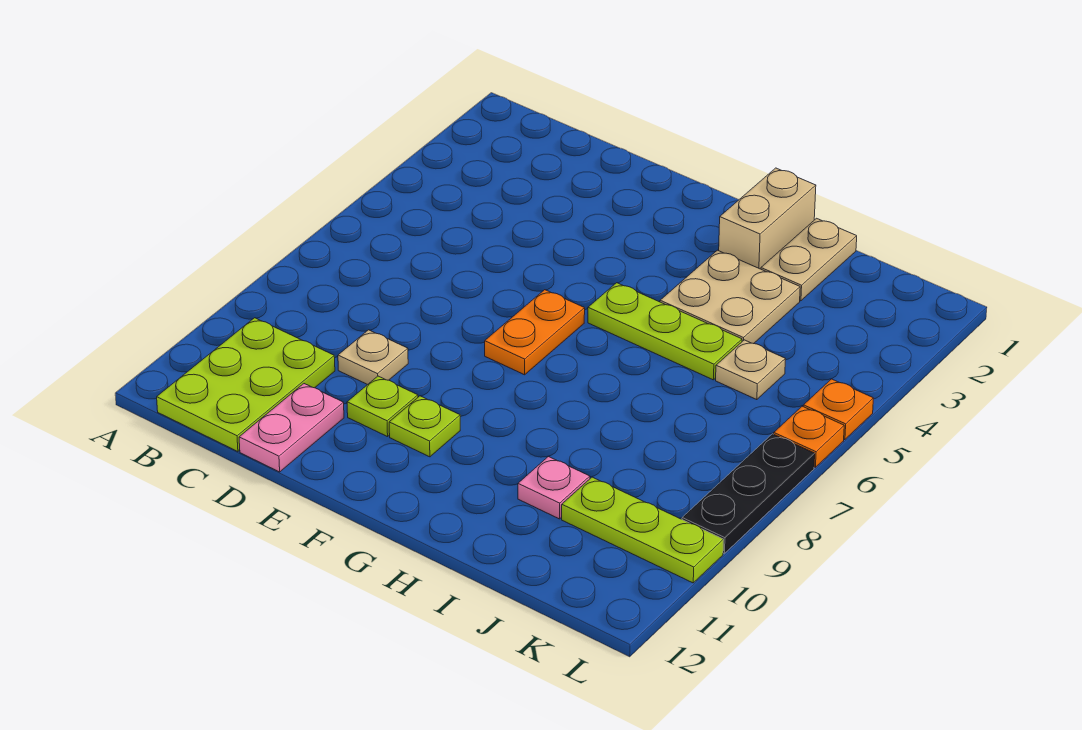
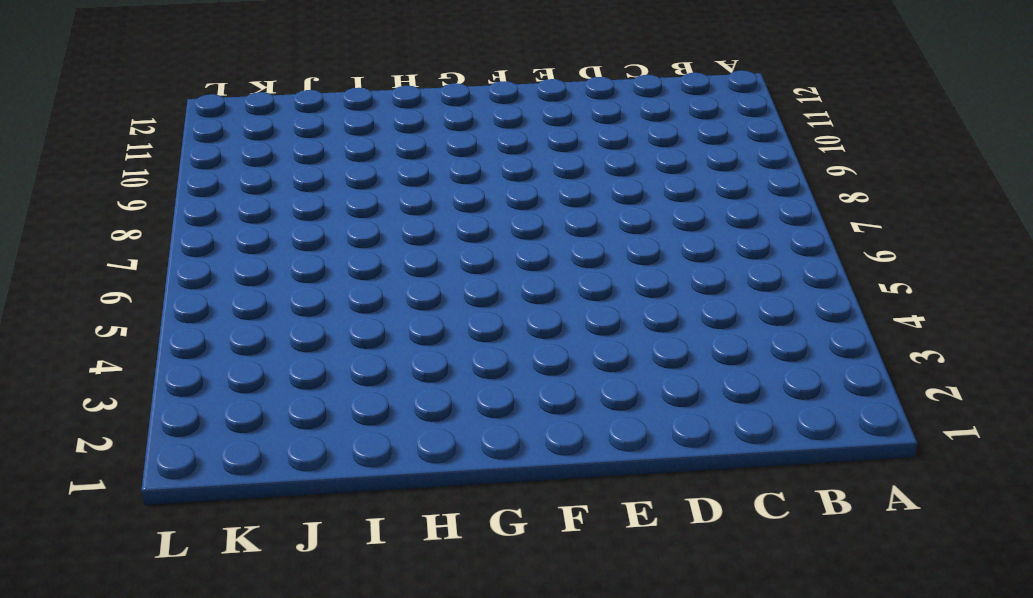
none -> lime plate B10:C12 level 1
none -> tan plate D9 level 1
none -> pink plate D11:D12 level 1

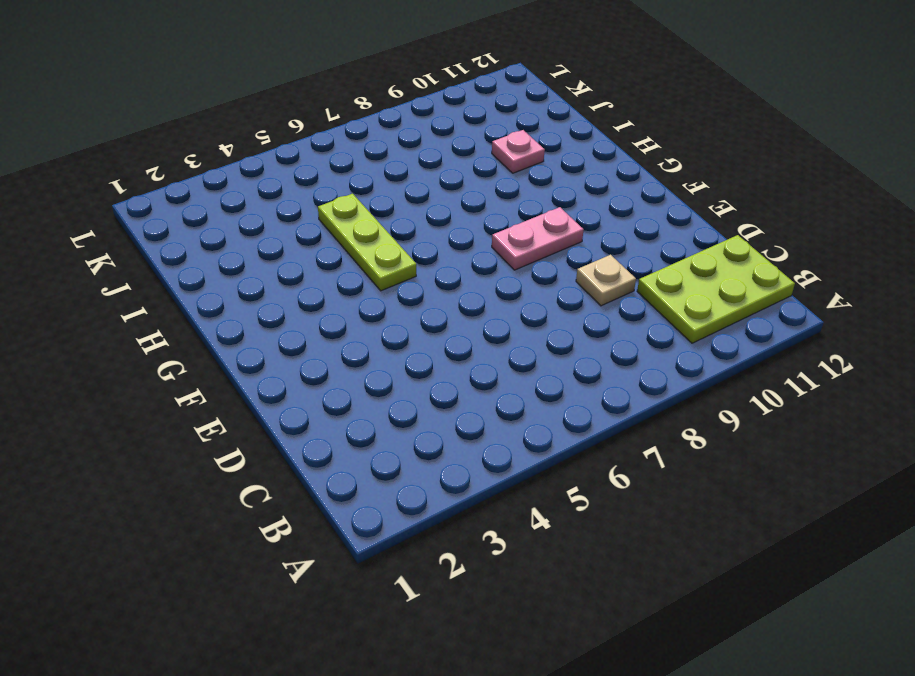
pink plate F8:F9 level 1 -> pink plate D11:D12 level 1
none -> lime plate E10 level 1
none -> orange plate F6:F7 level 1
none -> lime plate F10 level 1

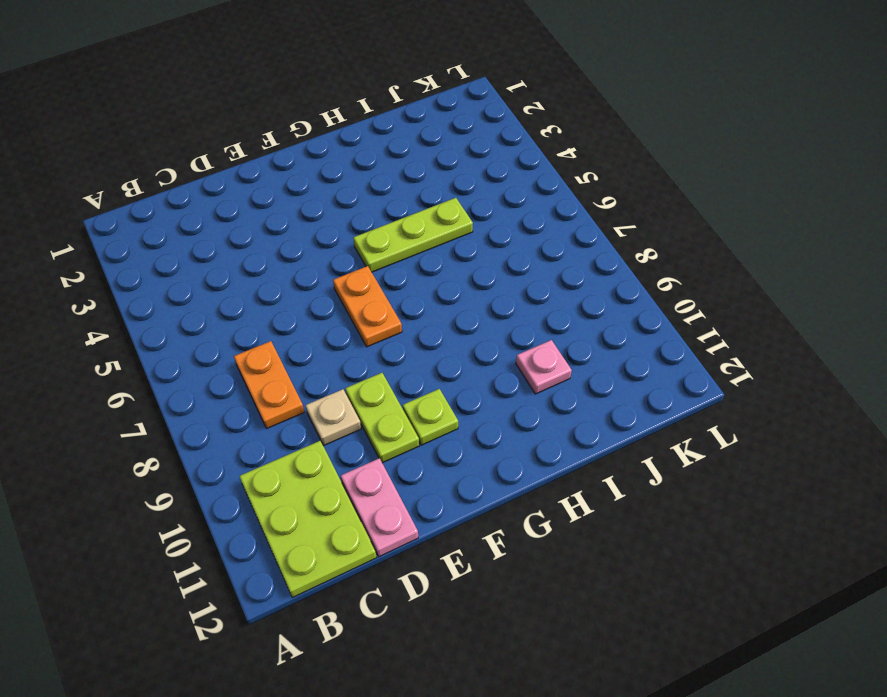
orange plate C7:C8 level 1 -> none
lime plate E9:E10 level 1 -> lime plate E10 level 1
none -> tan brick H1:H2 level 1
none -> tan plate H3:I4 level 1
none -> tan plate I1:I2 level 1

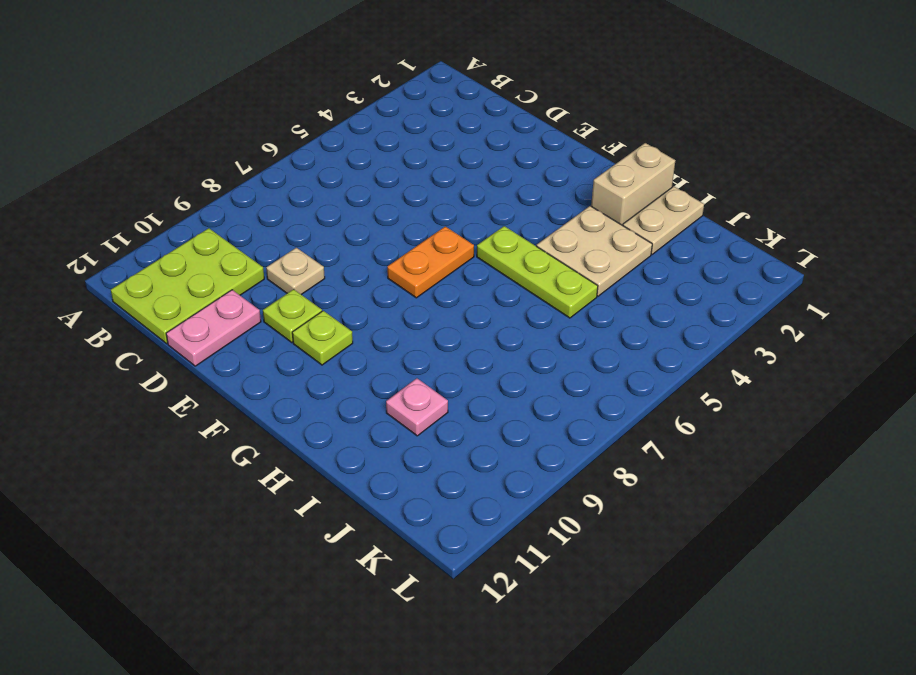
none -> tan plate J5 level 1
none -> lime plate J10:L10 level 1
none -> orange plate L5 level 1

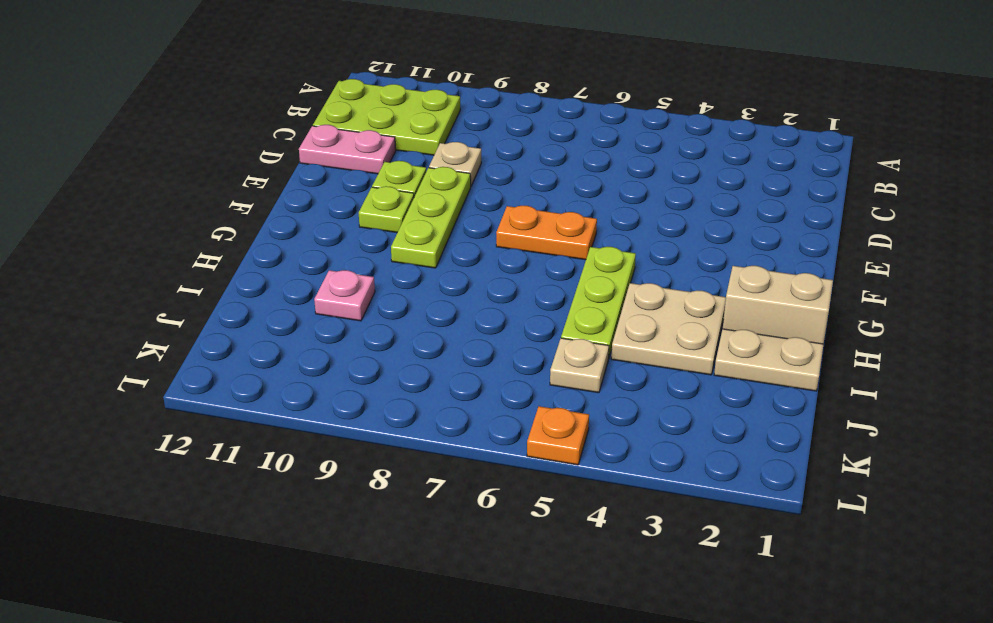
lime plate E9:G9 level 1 -> lime plate J10:L10 level 1
none -> orange plate L6 level 1
none -> black plate L7:L9 level 1

